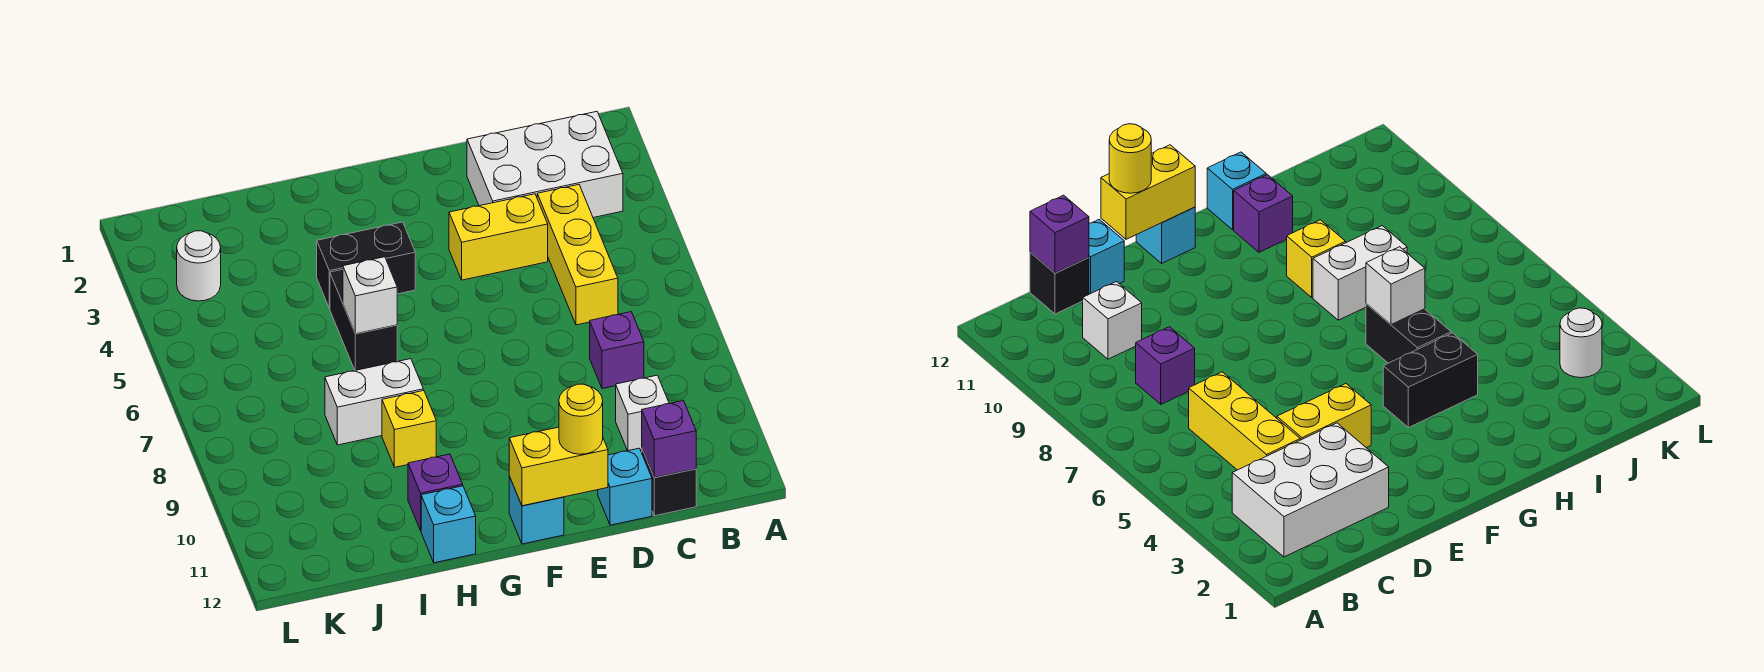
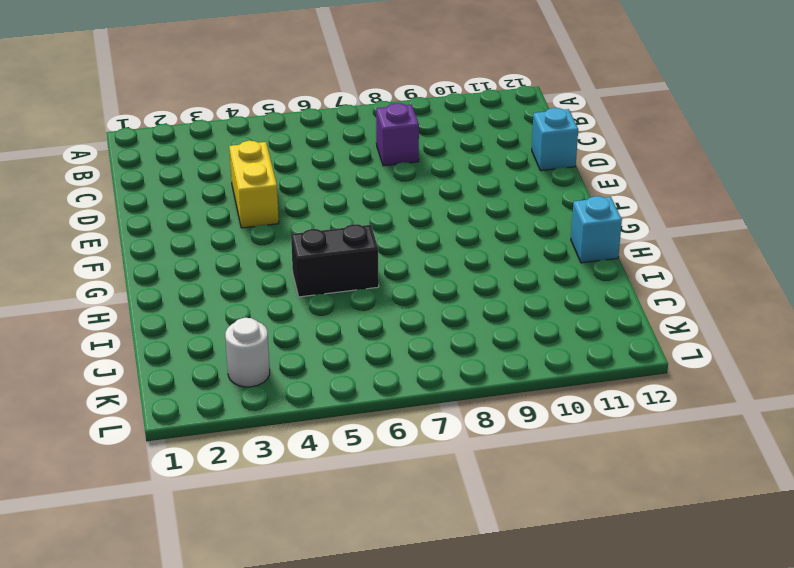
none -> white brick B2:D3 level 1
none -> yellow brick C4:C6 level 1
none -> white brick C10 level 1

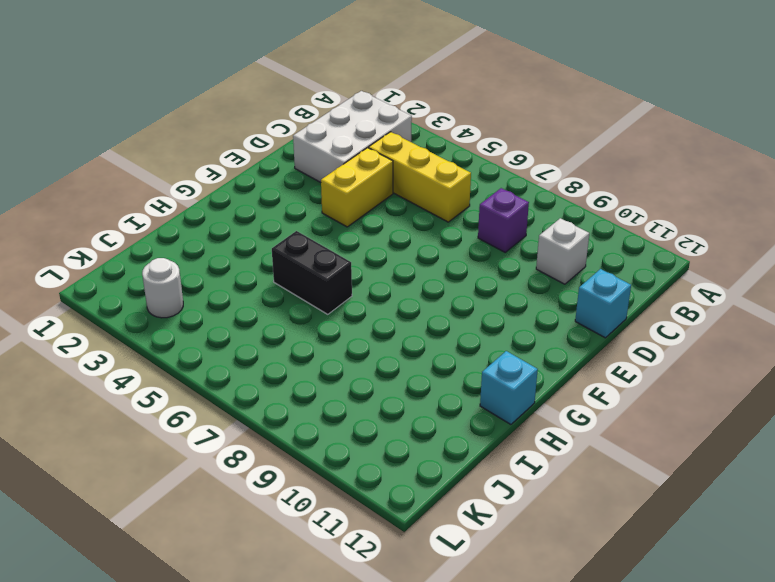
none -> black brick C12 level 1
none -> cyan brick F12 level 1
none -> black brick G4:H4 level 1

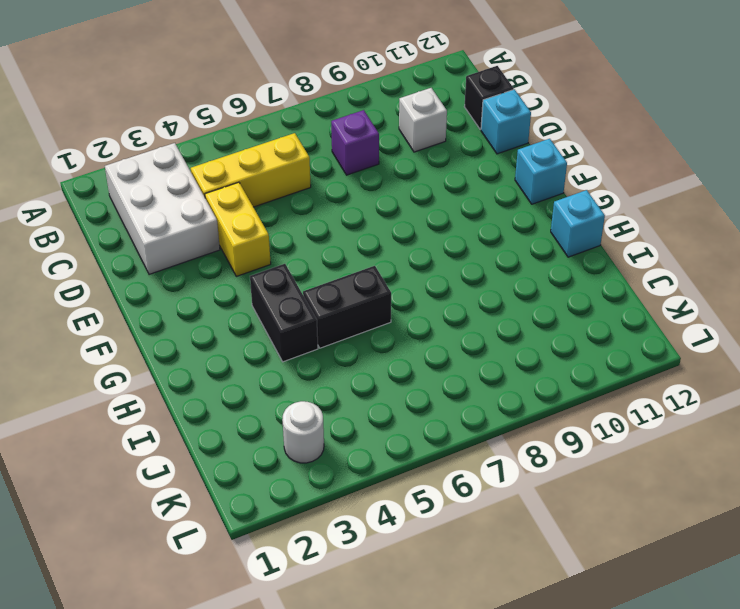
none -> white brick H8:I8 level 1
none -> yellow brick H9 level 1
none -> purple brick H11 level 1

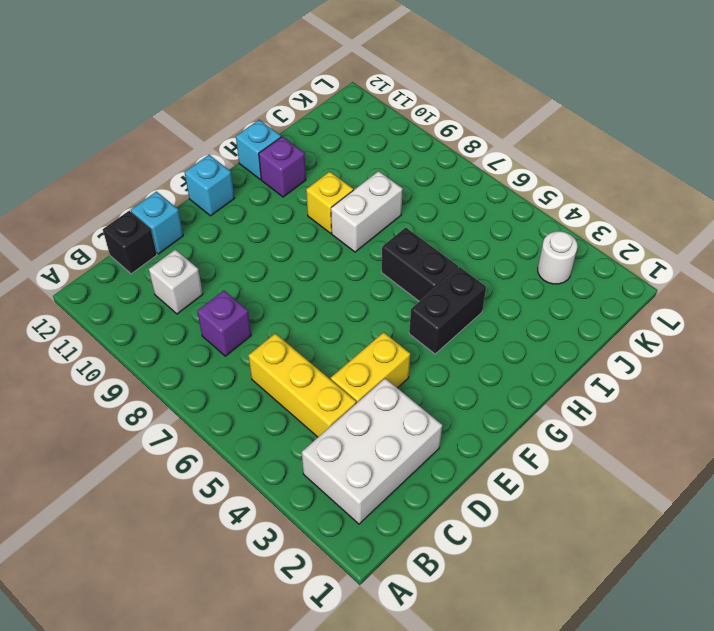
none -> purple brick C12 level 2
none -> yellow brick E12:F12 level 2
none -> white brick H6 level 2

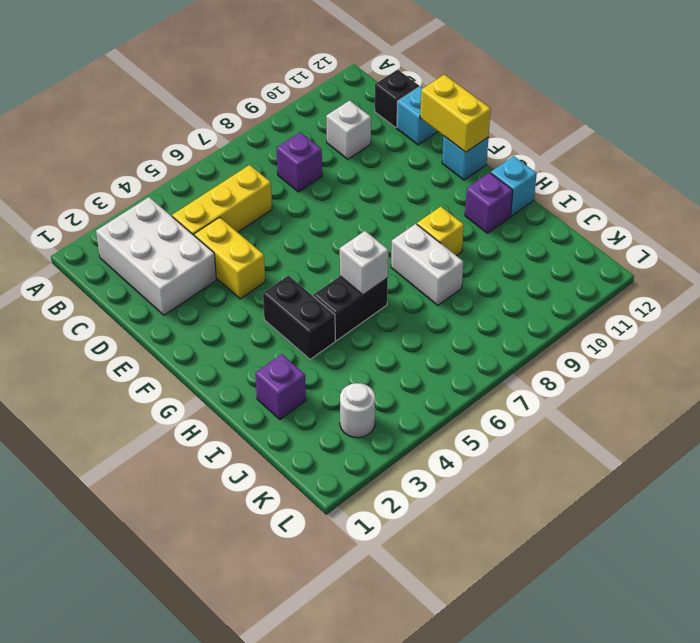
purple brick I2 level 1 -> purple brick C12 level 2
none -> yellow round brick E12 level 3

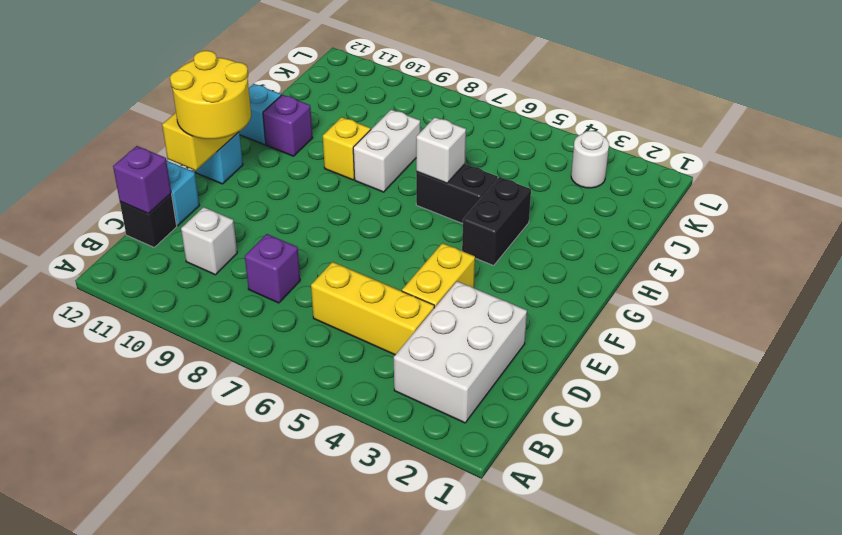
yellow round brick E11:F12 level 3 -> yellow round brick E12 level 3

